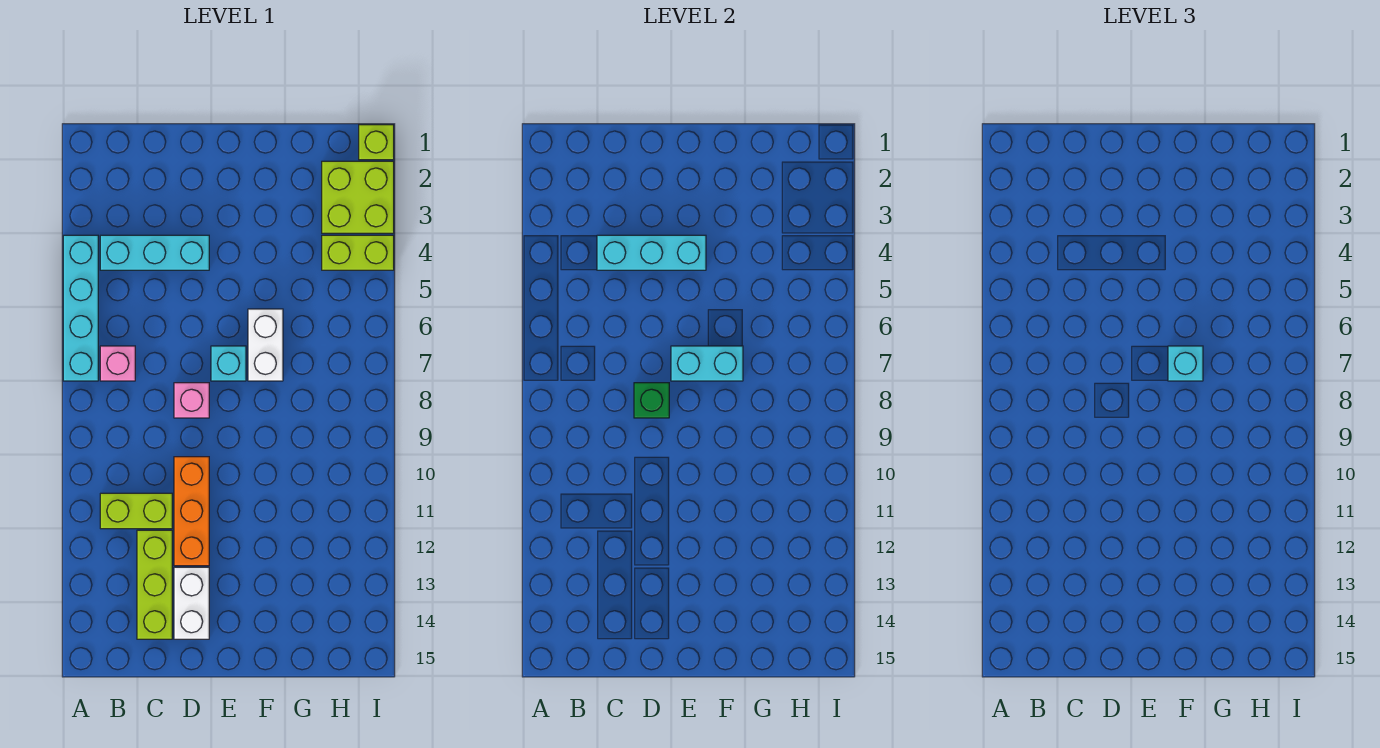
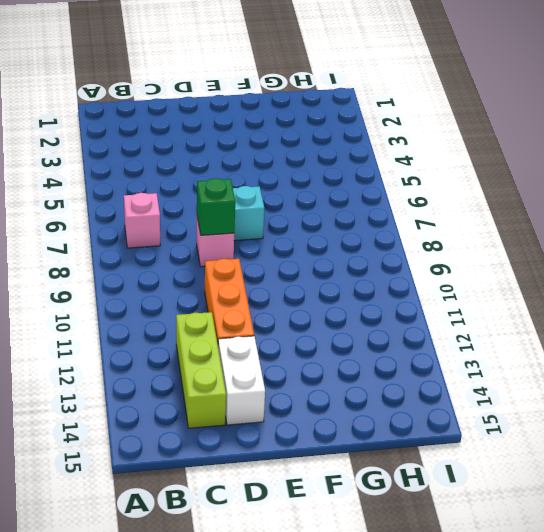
none -> cyan brick A4:A7 level 1
none -> cyan brick B4:D4 level 1
none -> lime brick B11:C11 level 1

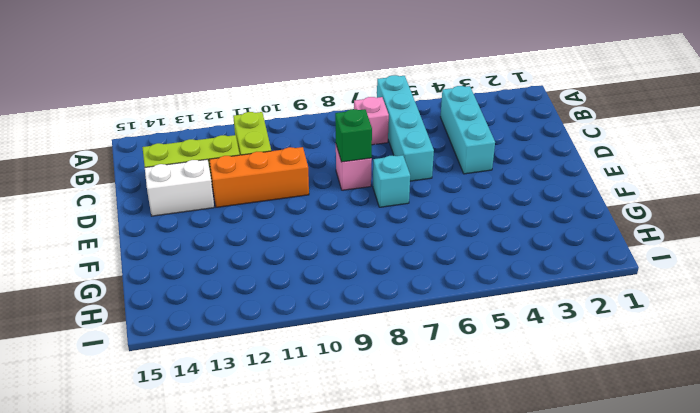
cyan brick A6:D6 level 1 -> cyan brick A4:A7 level 1
none -> white brick F6:F7 level 1
none -> lime brick H2:I3 level 1
none -> lime brick H4:I4 level 1

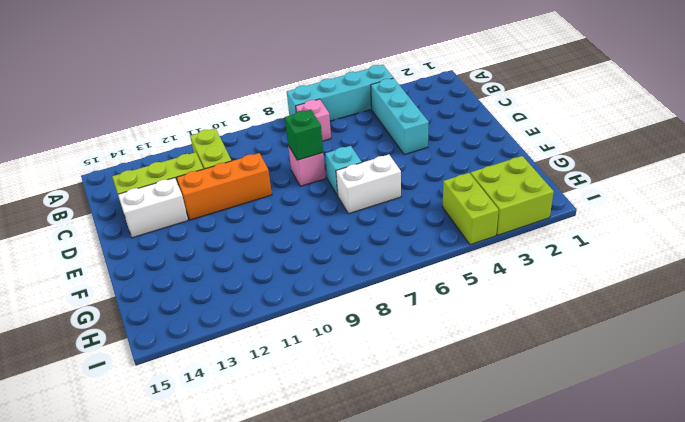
none -> lime brick I1 level 1
none -> cyan brick C4:E4 level 2
none -> cyan brick E7:F7 level 2

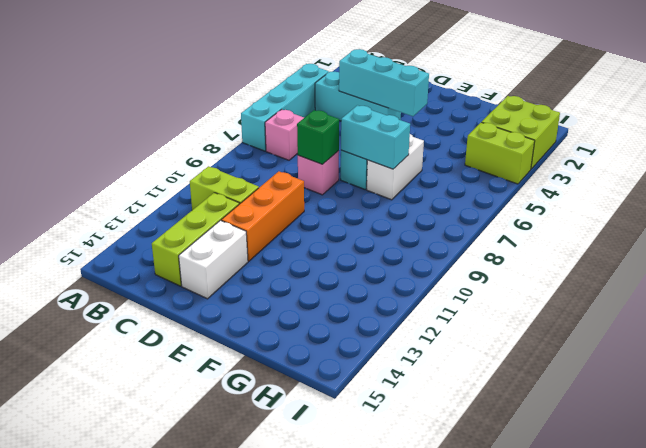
none -> lime brick I1 level 1
none -> cyan brick F7 level 3

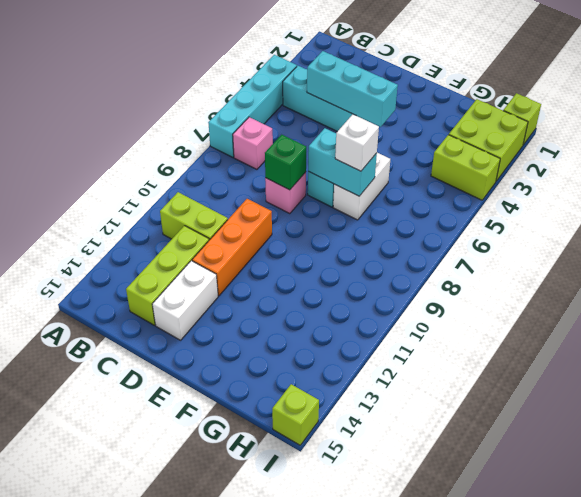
white brick F7 level 3 -> cyan brick F7 level 3
lime brick I15 level 1 -> none

